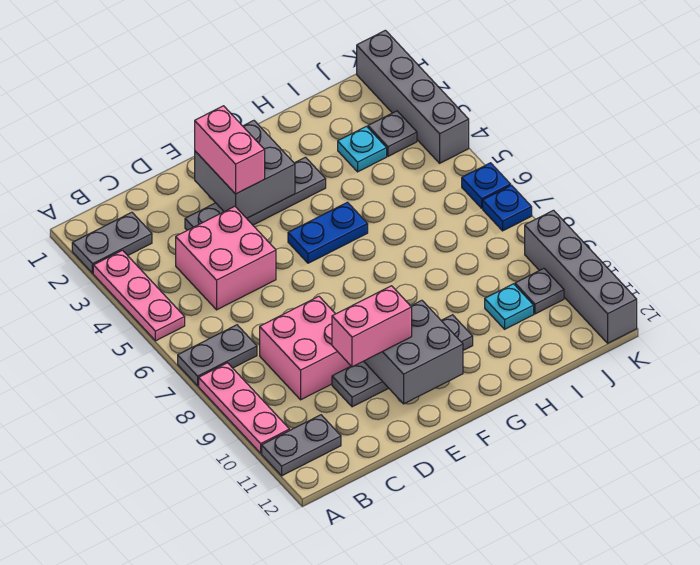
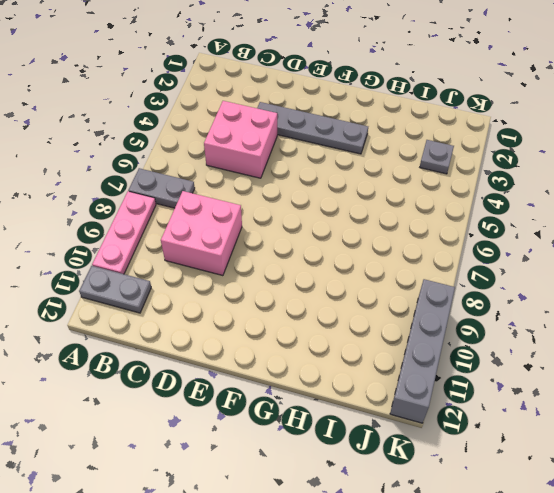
none -> grey plate A2:B2 level 1
none -> pink plate A3:A5 level 1
none -> grey plate D10:G10 level 1

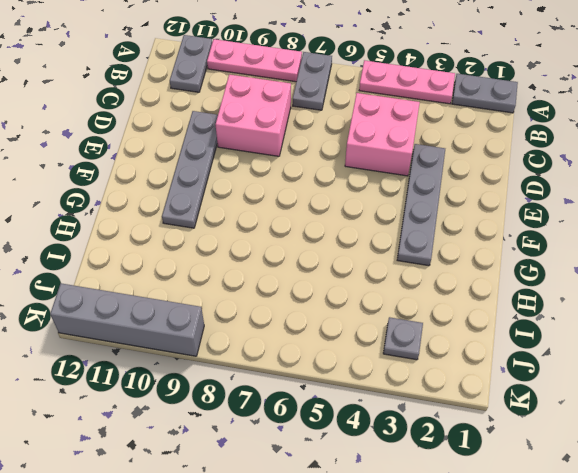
grey plate A1:A2 level 1 -> grey plate A2:B2 level 1
none -> blue plate F5:G5 level 1
none -> cyan plate I3 level 1
none -> cyan plate I10 level 1

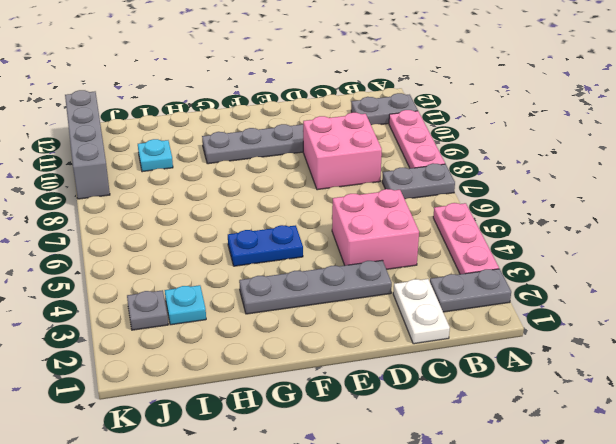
white plate C1:C2 level 1 -> none
none -> grey plate J10 level 1
none -> grey brick K1:K4 level 1
none -> blue plate K6 level 1

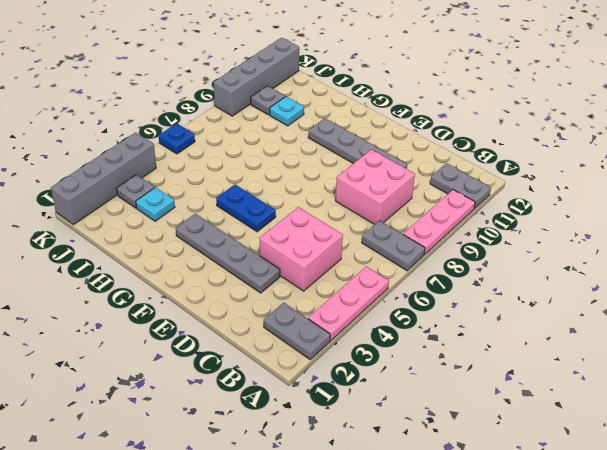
none -> blue plate K7 level 1
none -> grey brick E2:F3 level 2
none -> grey brick E10:F11 level 2

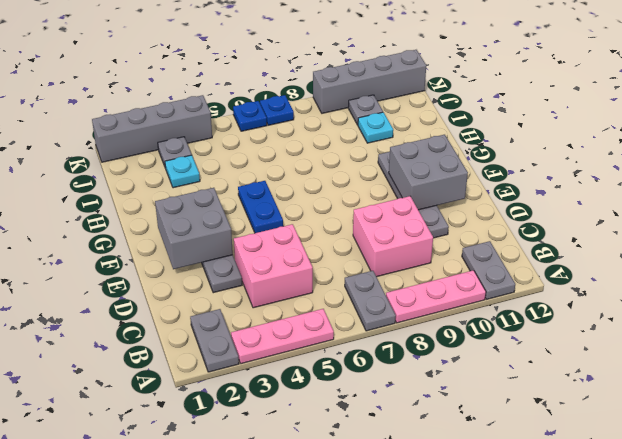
none -> pink brick D10:E10 level 3
none -> pink brick E2:E3 level 3

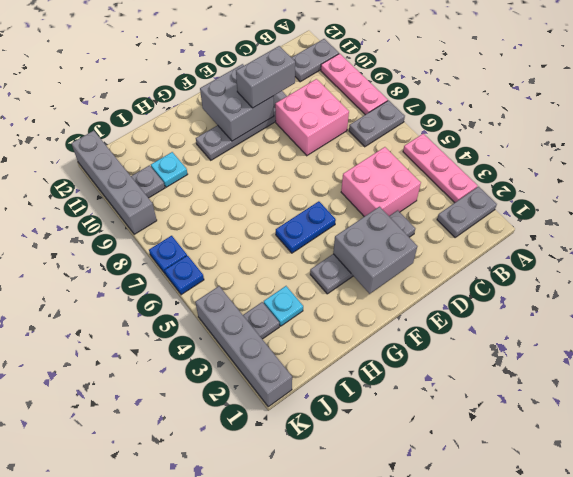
grey brick D10:E10 level 3 -> pink brick D10:E10 level 3
none -> pink brick E2:E3 level 3

